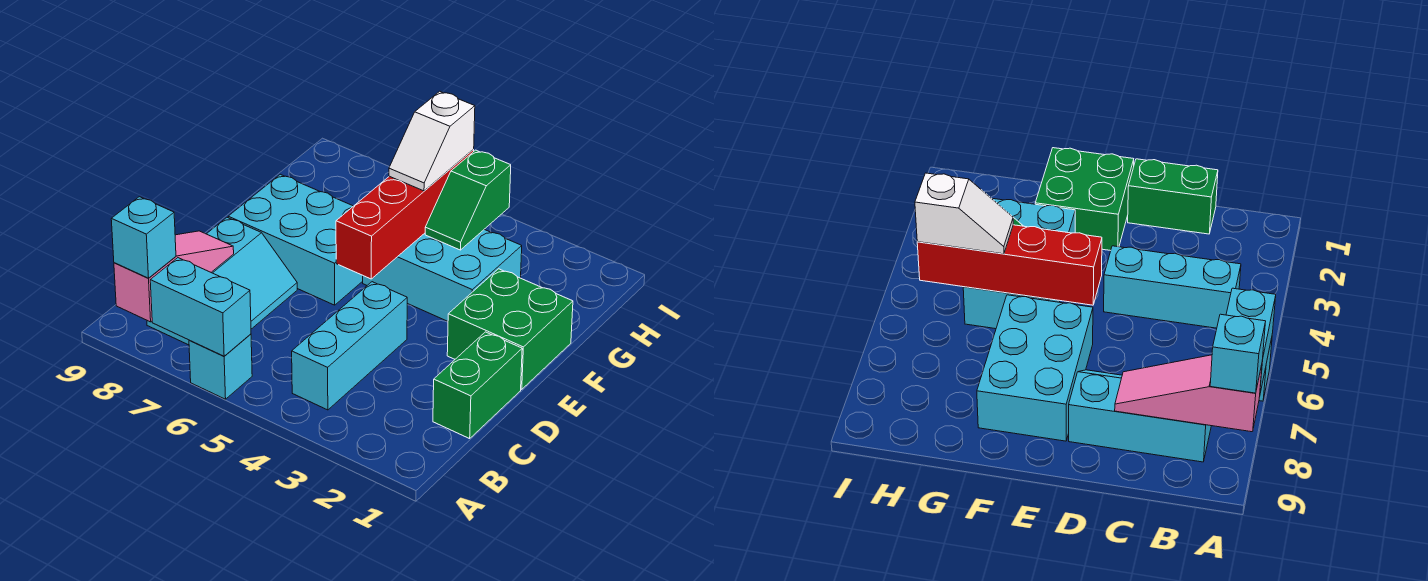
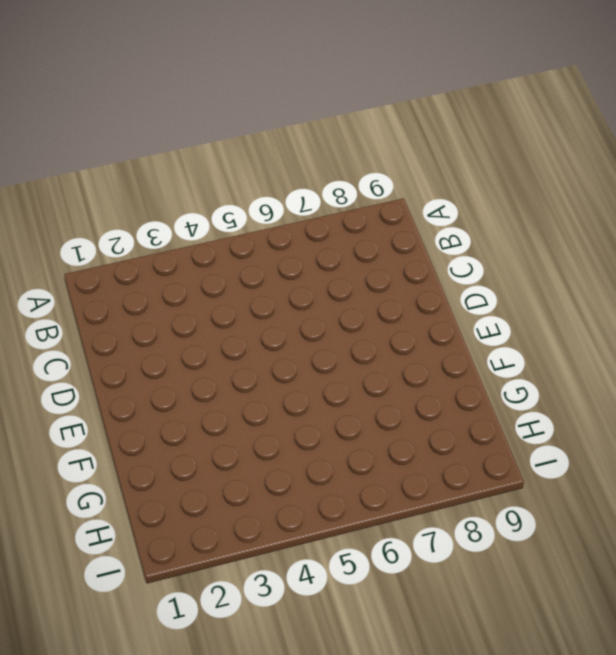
none -> cyan brick A6 level 1
none -> cyan brick B4:D4 level 1
none -> cyan slope B7:D8 level 1 top 8

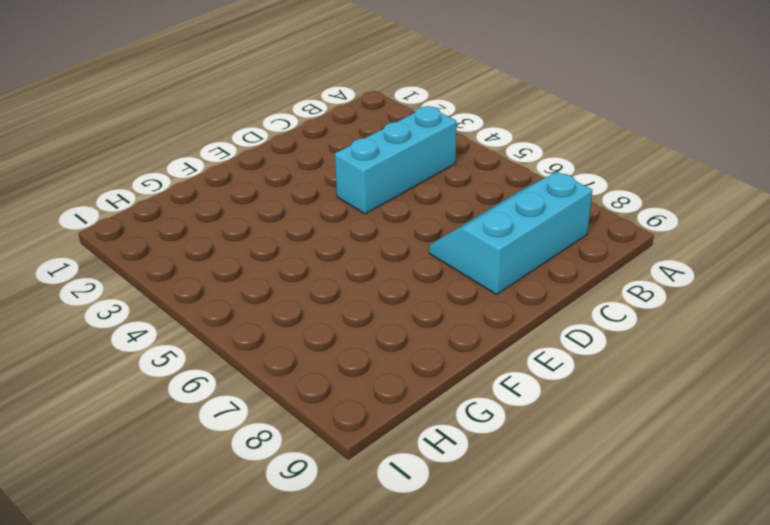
none -> cyan brick A6 level 1
none -> green brick C1:D1 level 1
none -> green brick E1:F2 level 1

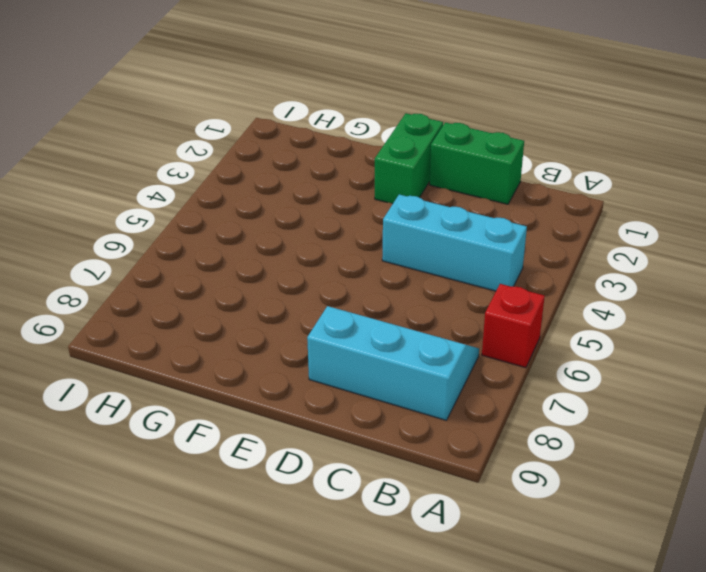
red brick A6 level 1 -> cyan brick A6 level 1
green brick E1:E2 level 1 -> green brick E1:F2 level 1
none -> cyan brick E6:F8 level 1
none -> cyan brick F3:G5 level 1
none -> cyan brick A6:A7 level 2

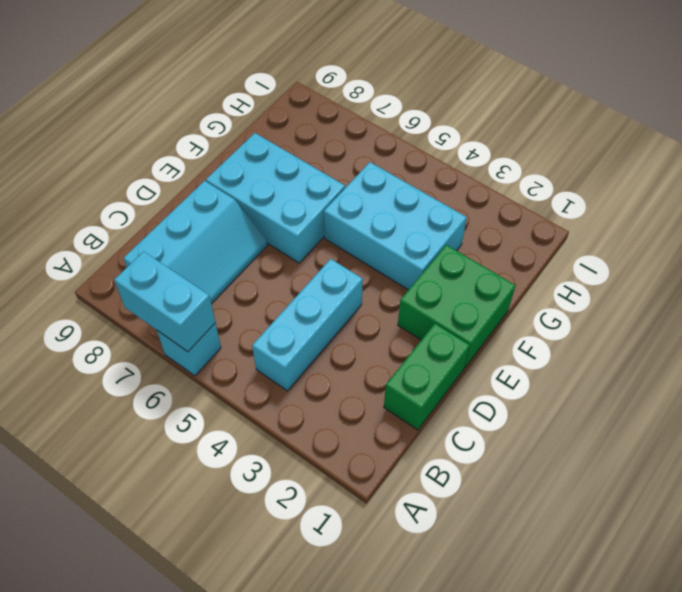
none -> pink slope A8:C8 level 2 top A
none -> red brick E5:H5 level 2
none -> green slope G4:H4 level 2 top H

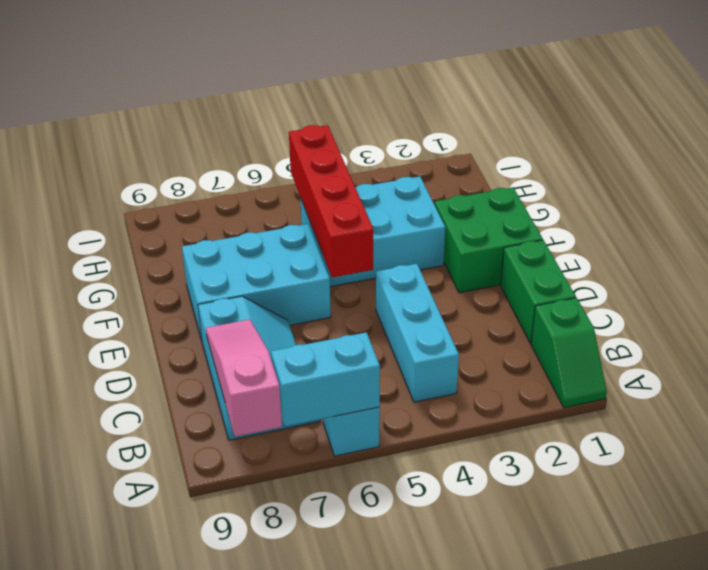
green slope A1:B1 level 1 top B -> green slope G4:H4 level 2 top H
none -> cyan brick A8 level 3
none -> white slope G5:H5 level 3 top H

